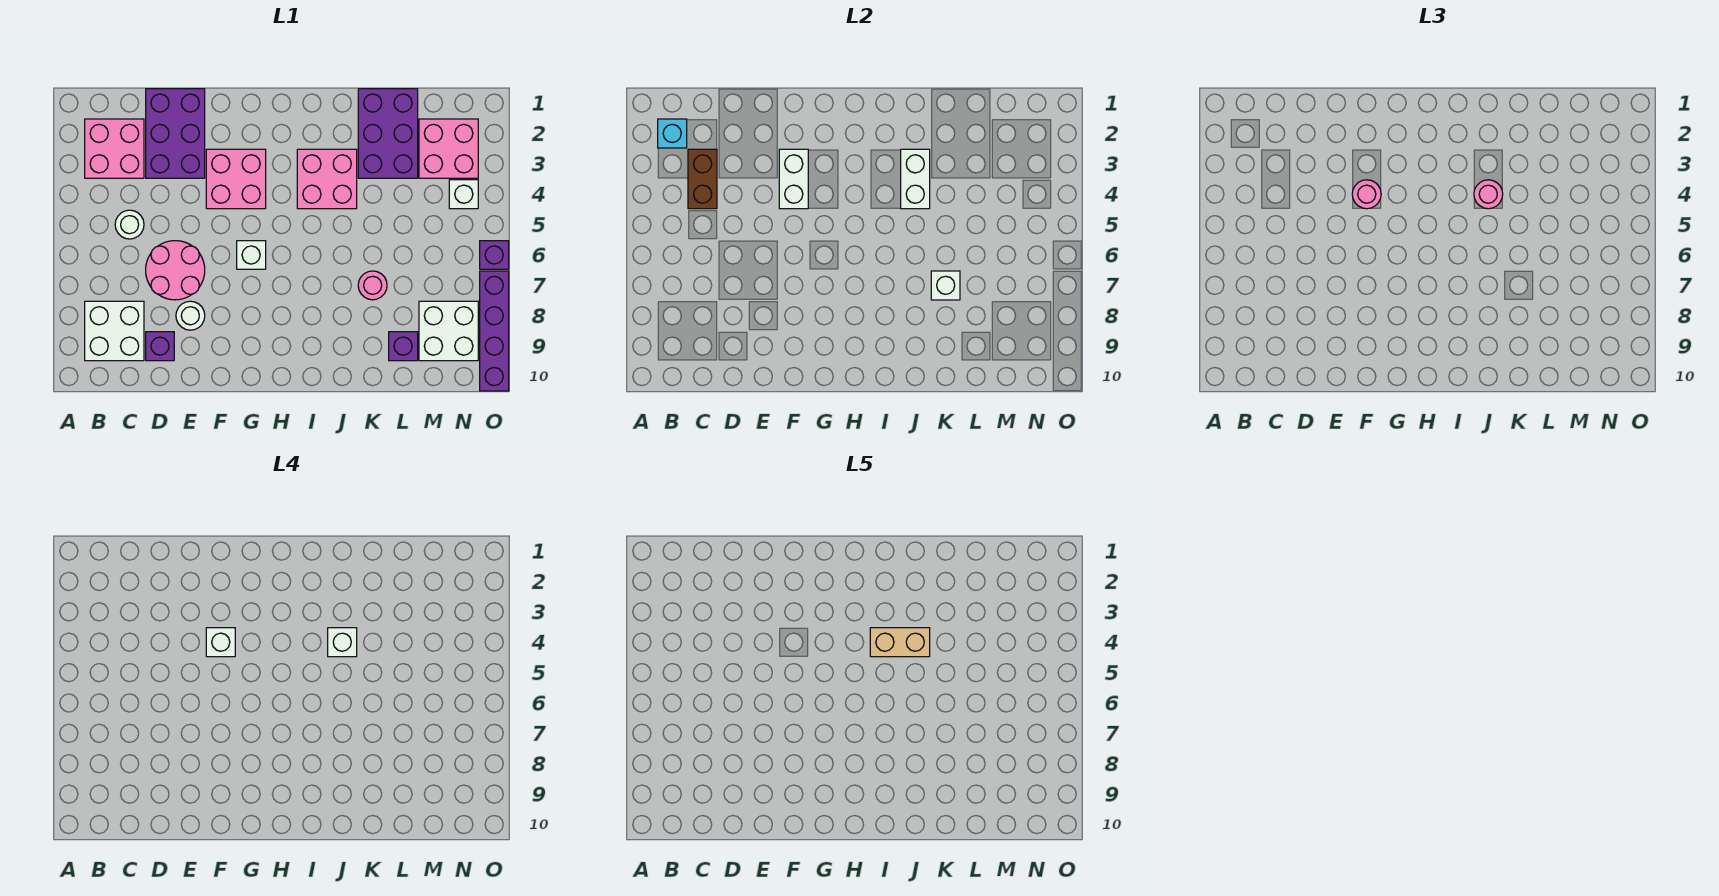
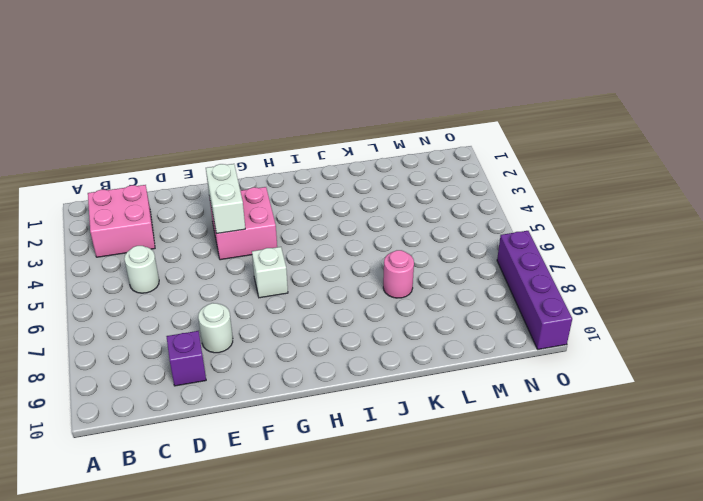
none -> white brick B8:C9 level 1
none -> purple brick D1:E3 level 1
none -> pink round brick D6:E7 level 1

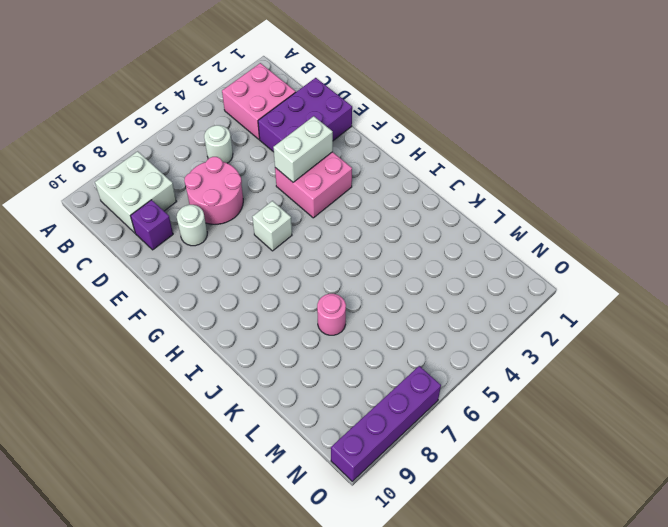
none -> pink brick I3:J4 level 1
none -> purple brick K1:L3 level 1
none -> purple brick L9 level 1

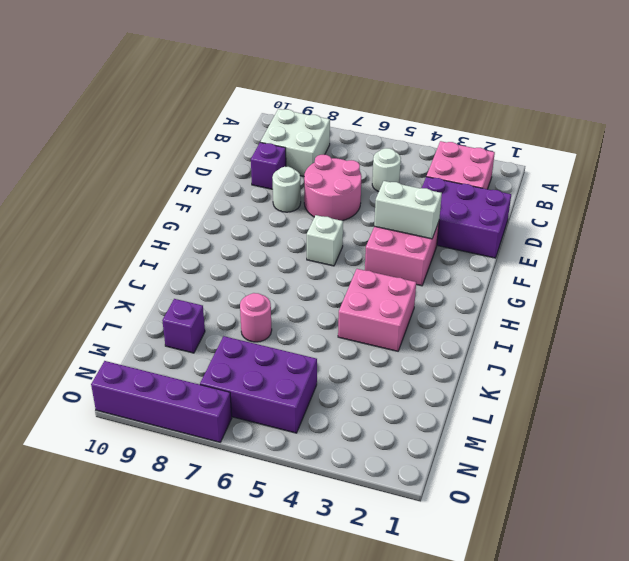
purple brick M5:N7 level 1 -> purple brick K1:L3 level 1
none -> pink brick M2:N3 level 1
none -> white brick M8:N9 level 1
none -> white brick N4 level 1

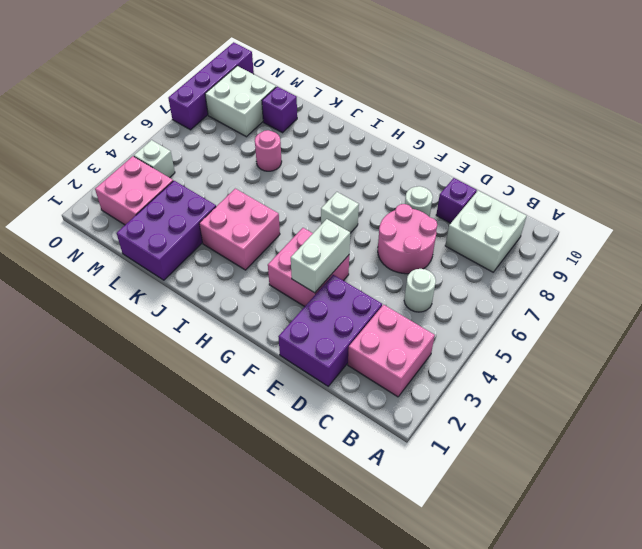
none -> purple brick O6 level 1
none -> cyan brick B2 level 2
none -> brown brick C3:C4 level 2

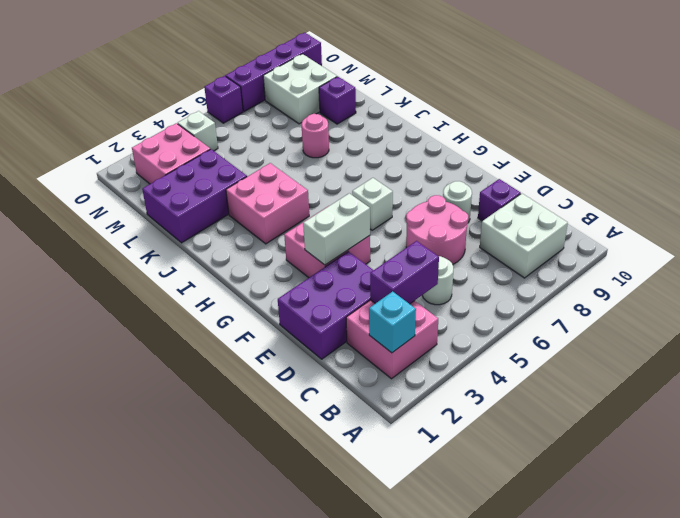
purple brick C3:C4 level 2 -> brown brick C3:C4 level 2
none -> white brick J3:J4 level 2
none -> white brick K7 level 2
none -> pink round brick F4 level 3

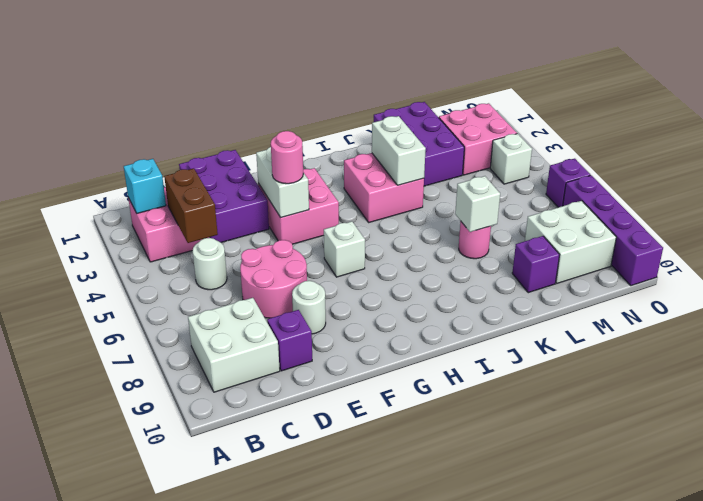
none -> pink round brick J4 level 3
none -> white brick F4 level 4
none -> white brick J4 level 4

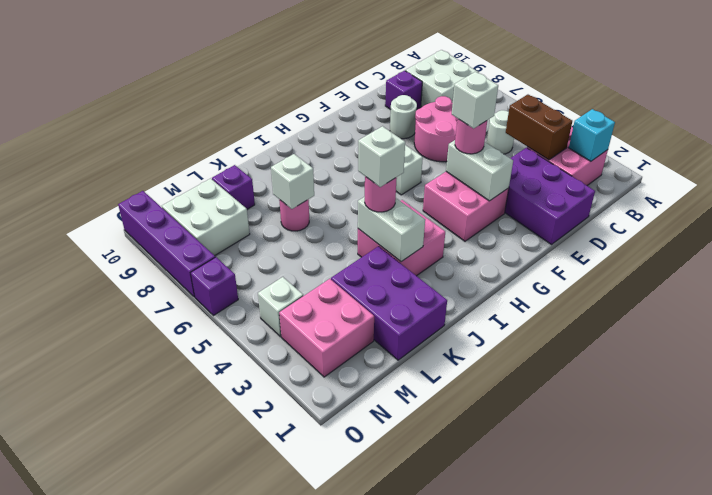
none -> tan brick I4:J4 level 5

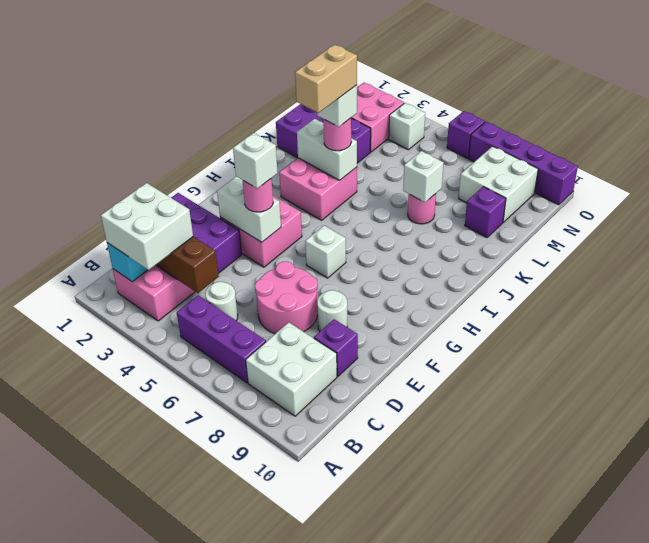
white brick B2:C3 level 3 -> none
purple brick B5:B7 level 1 -> none

